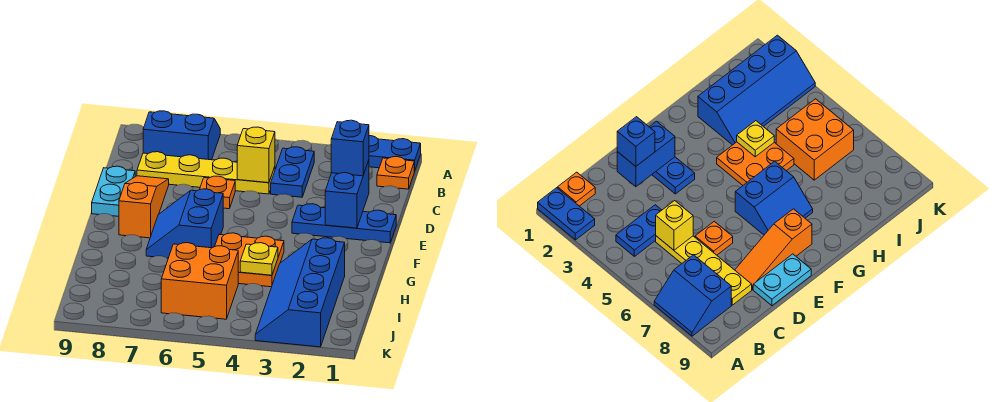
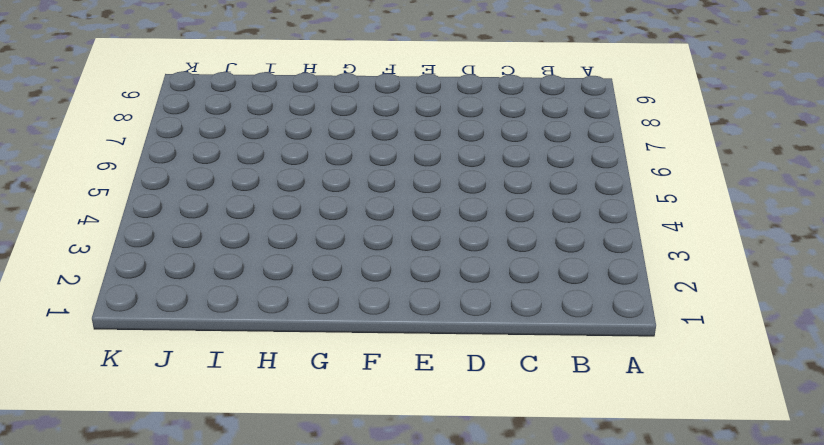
none -> blue plate A1:A2 level 1
none -> blue slope A7:B8 level 1 top B
none -> orange plate B1 level 1

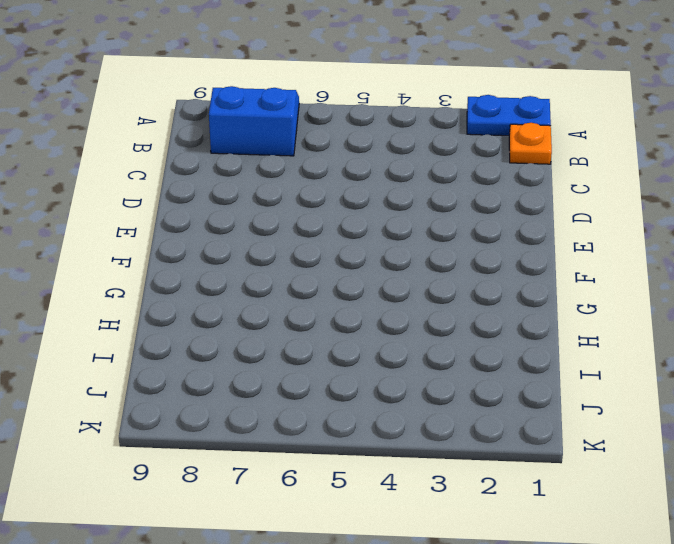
none -> blue plate B4:C4 level 1
none -> yellow plate C5:C8 level 1
none -> orange plate D6 level 1

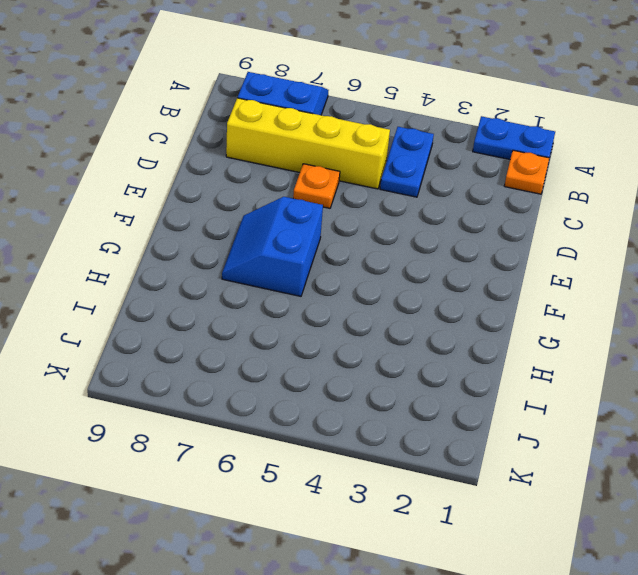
yellow brick C5:C8 level 1 -> yellow plate C5:C8 level 1
none -> orange slope D8:F8 level 1 top F
none -> cyan plate D9:E9 level 1
none -> blue plate E1:E3 level 1

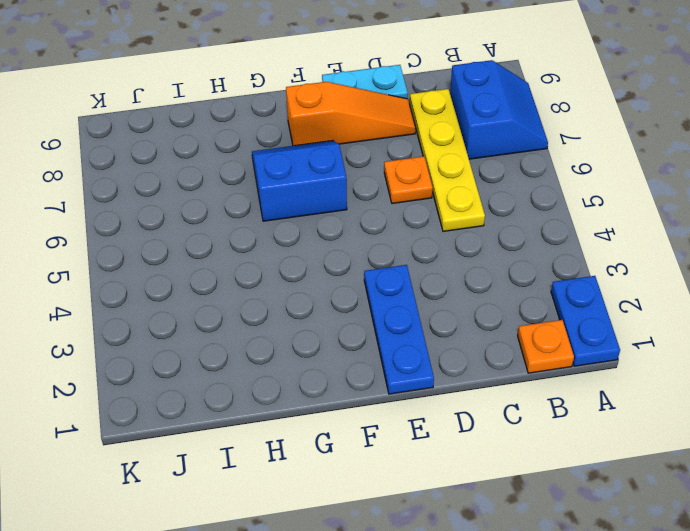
none -> blue plate B4:C4 level 1
none -> orange plate G4:H5 level 1
none -> blue slope H2:K3 level 1 top 2

